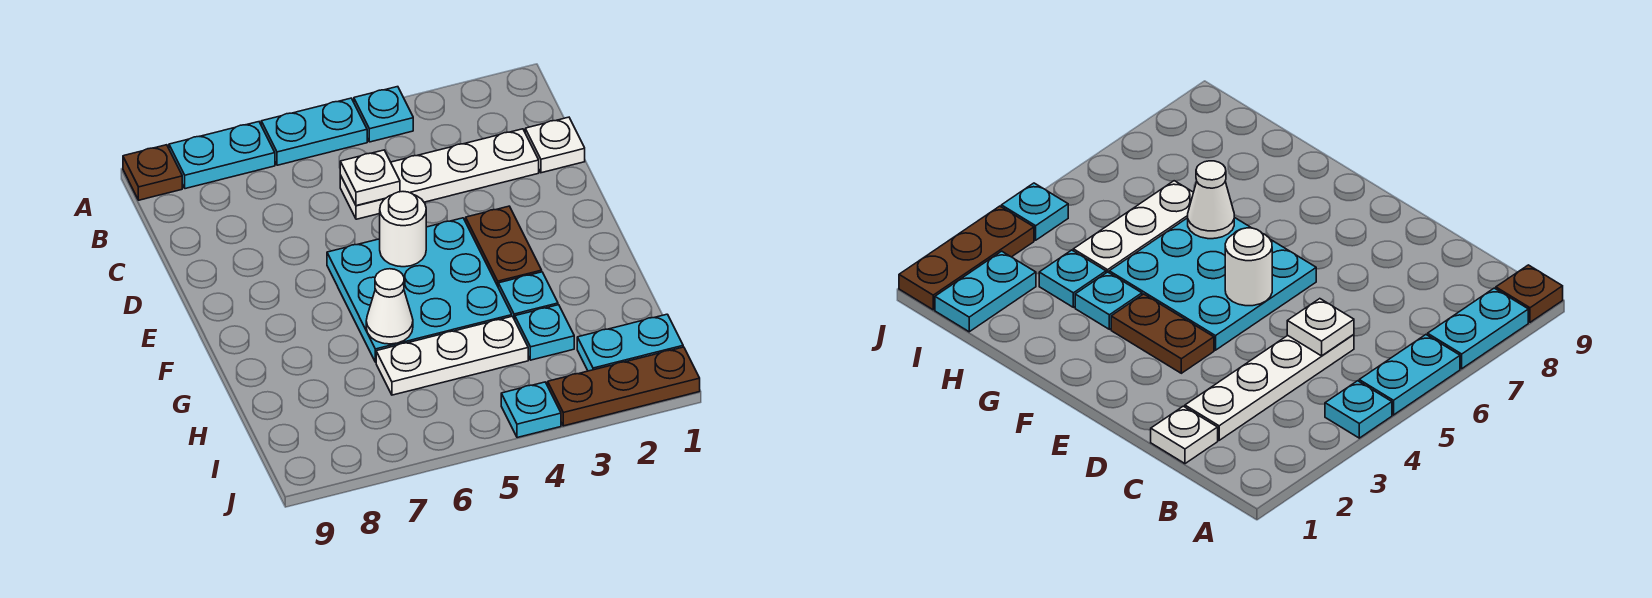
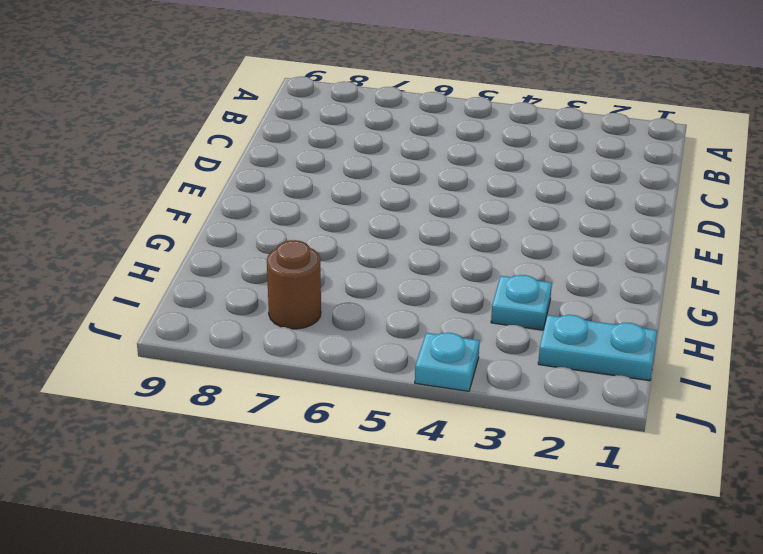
brown round brick I7 level 1 -> none
none -> cyan plate A4 level 1
none -> cyan plate A5:A6 level 1
none -> cyan plate A7:A8 level 1

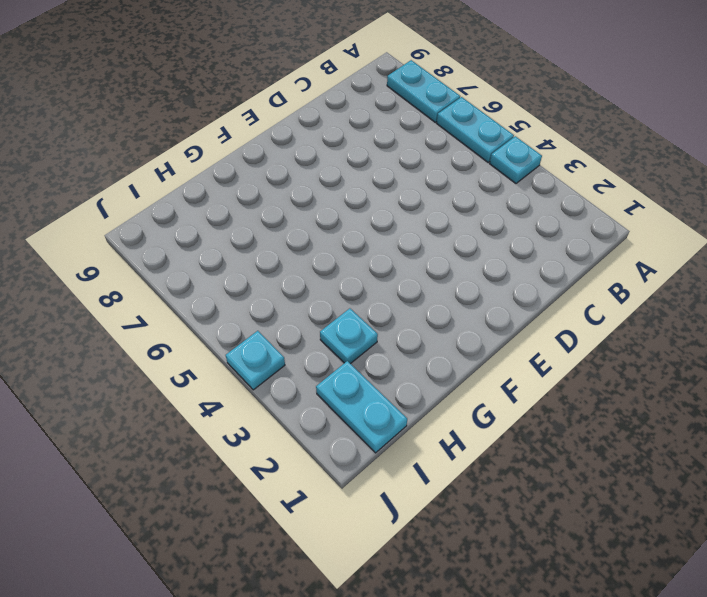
none -> brown plate A9 level 1
none -> white plate C1 level 1
none -> white plate C2:C5 level 1

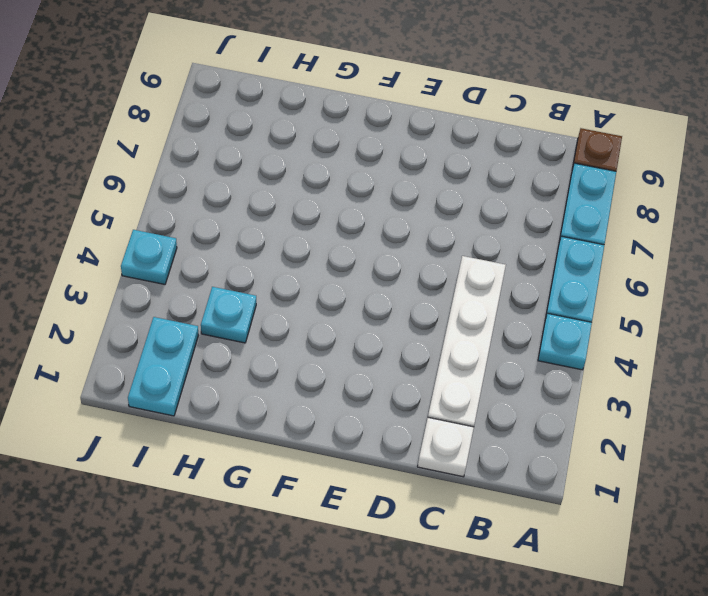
none -> brown plate E3:F3 level 1
none -> cyan plate E4:G6 level 1
none -> cyan plate G3 level 1

